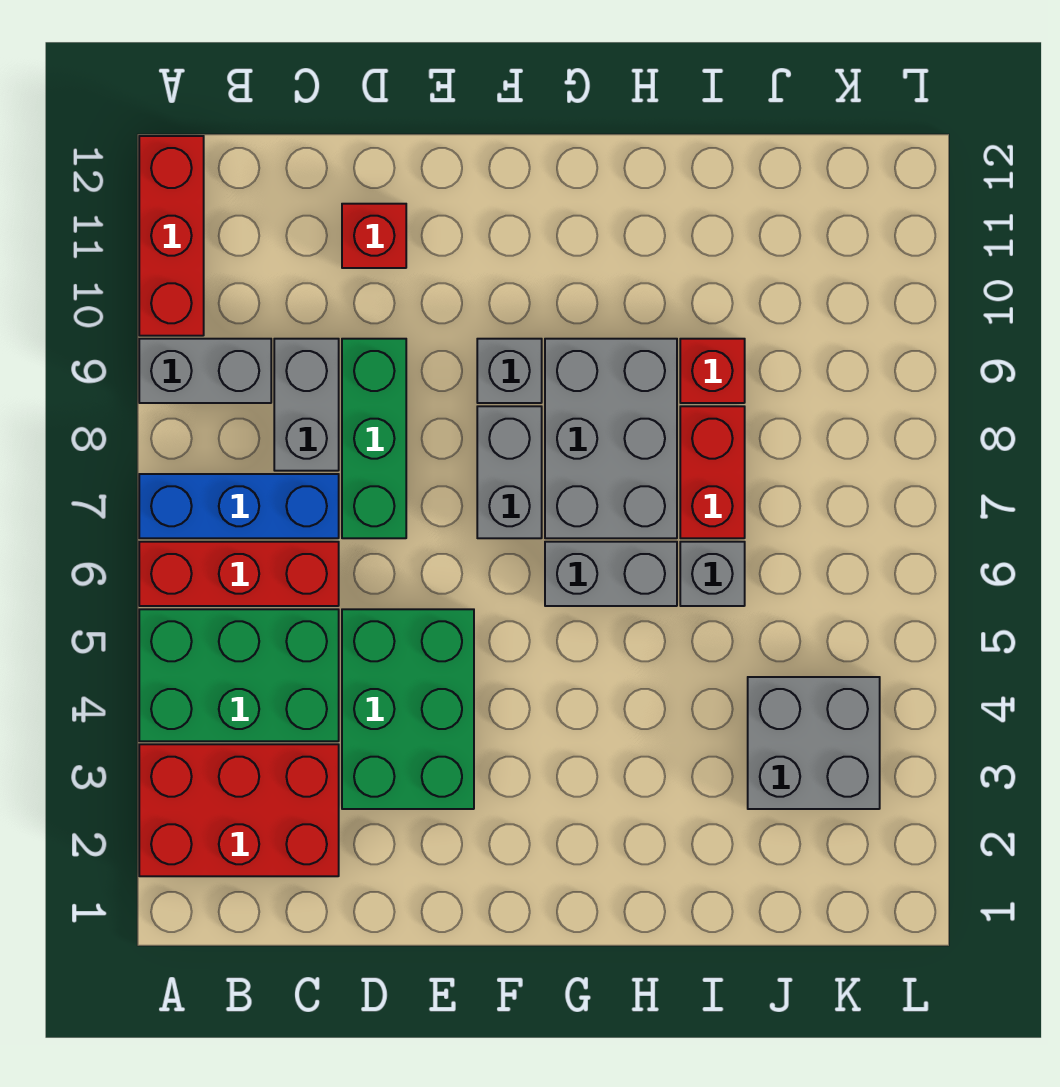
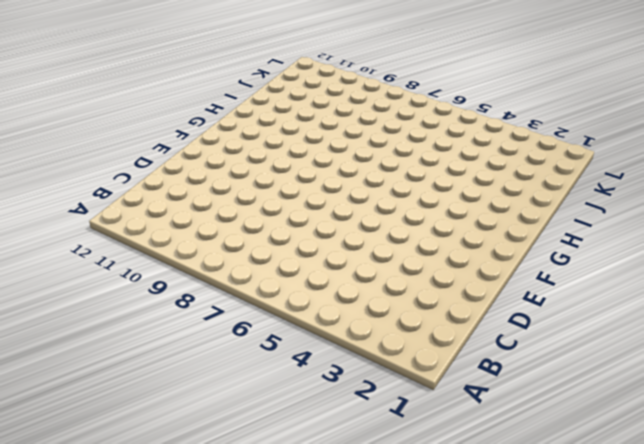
none -> red brick A2:C3 level 1
none -> green brick A4:C5 level 1
none -> red brick A6:C6 level 1

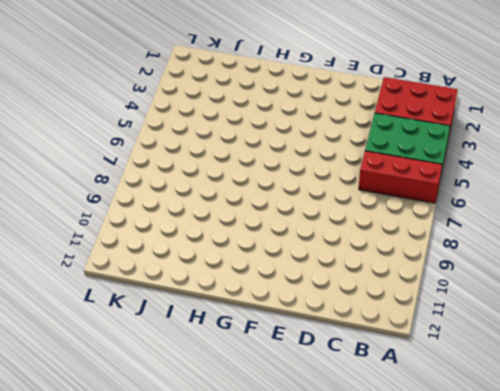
none -> blue brick A7:C7 level 1
none -> grey brick A9:B9 level 1
none -> red brick A10:A12 level 1

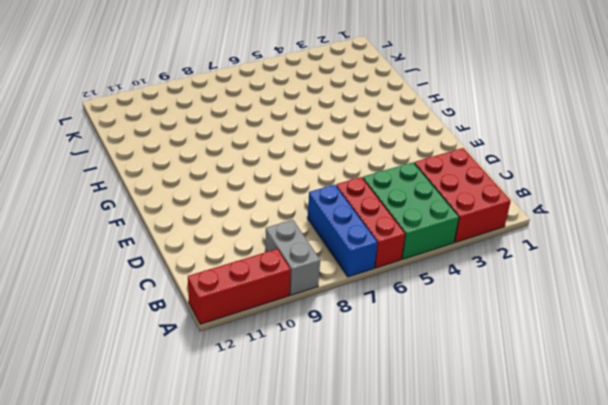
none -> grey brick C8:C9 level 1
none -> green brick D3:E5 level 1
none -> green brick D7:D9 level 1

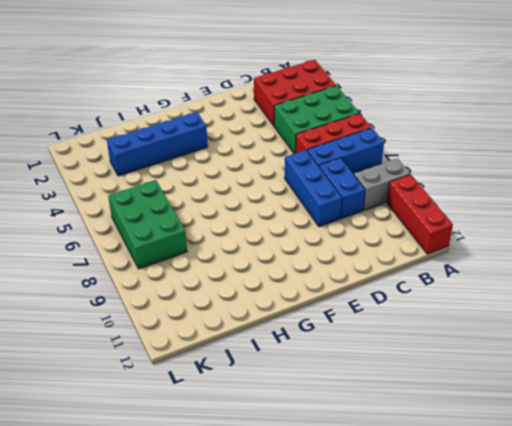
blue brick C8:C9 level 1 -> grey brick C8:C9 level 1
blue brick D7:D9 level 1 -> green brick D7:D9 level 1
blue brick G3:J3 level 1 -> grey brick J3:K4 level 1
green brick J6:K8 level 1 -> green brick D3:E5 level 1
none -> red brick D11 level 1
none -> grey brick F7:F8 level 1
none -> grey brick F9 level 1

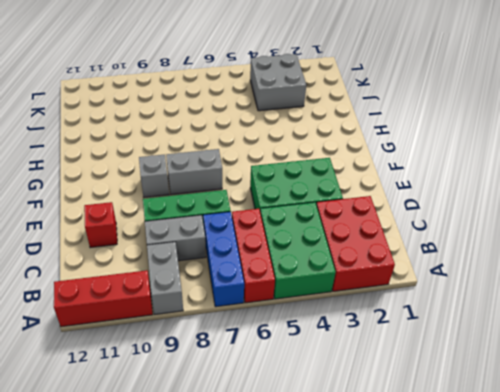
none -> grey brick G6:H6 level 1
none -> grey brick G7:H9 level 1
none -> grey brick I6 level 1

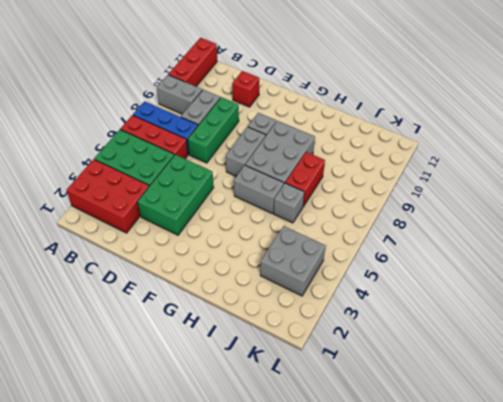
none -> red brick I9 level 1

